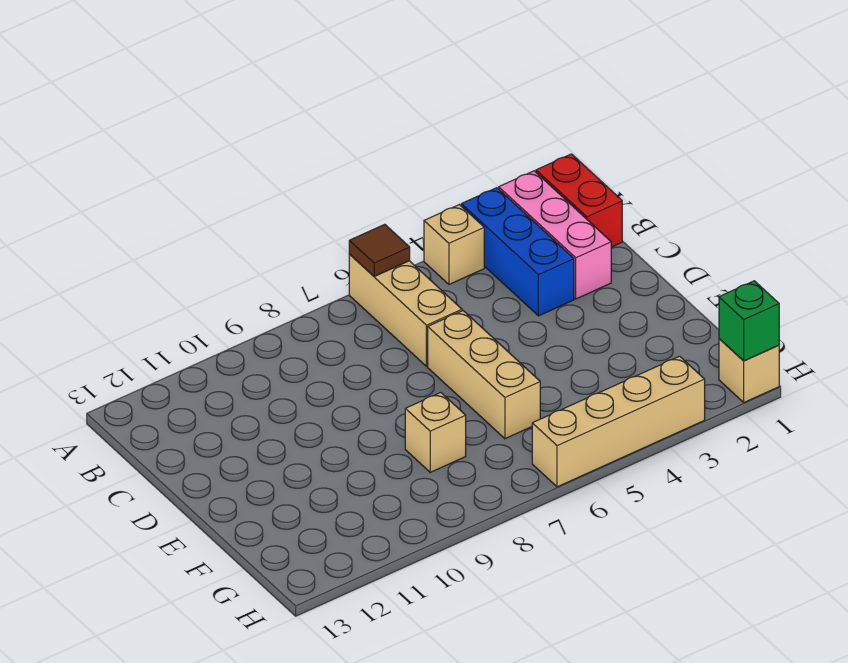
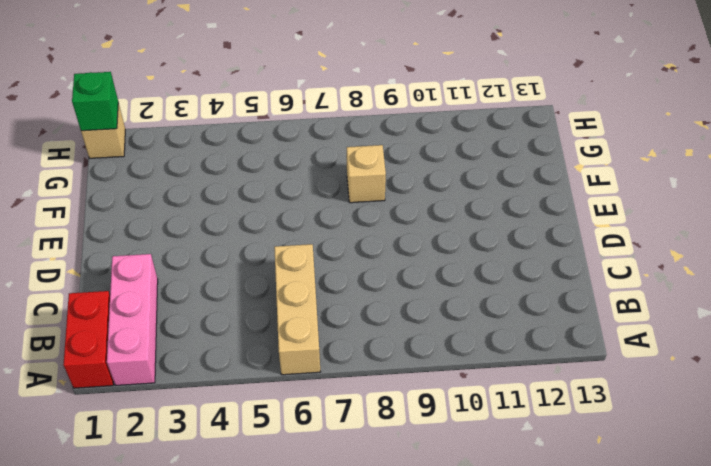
none -> blue brick A3:C3 level 1
none -> tan brick A4 level 1

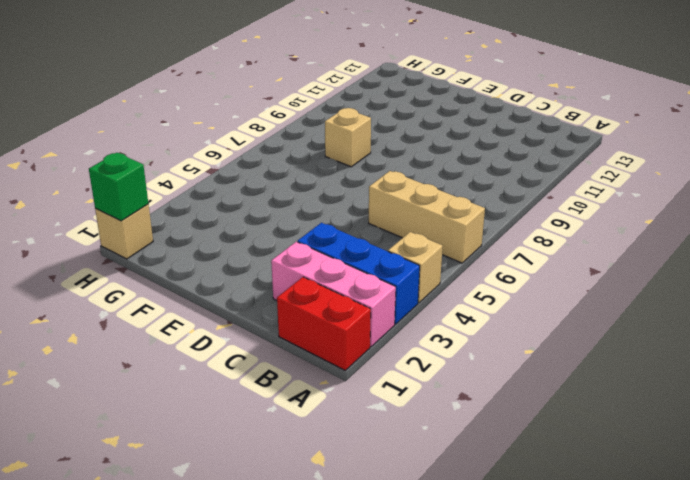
none -> tan brick D6:F6 level 1
none -> tan brick H3:H6 level 1

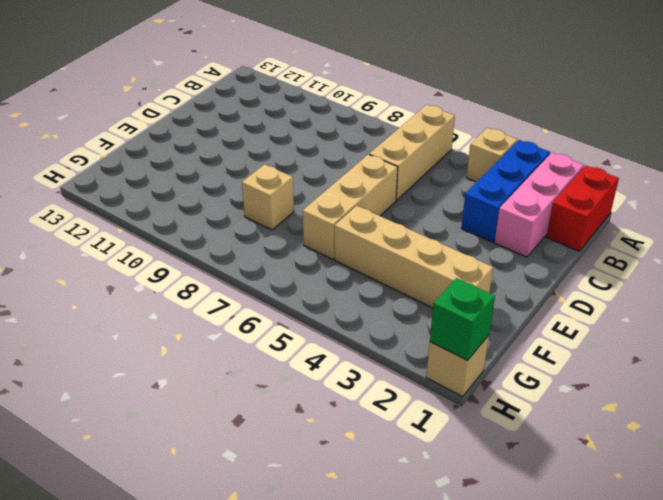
tan brick F2:F5 level 1 -> tan brick H3:H6 level 1
none -> brown tile A6 level 2

